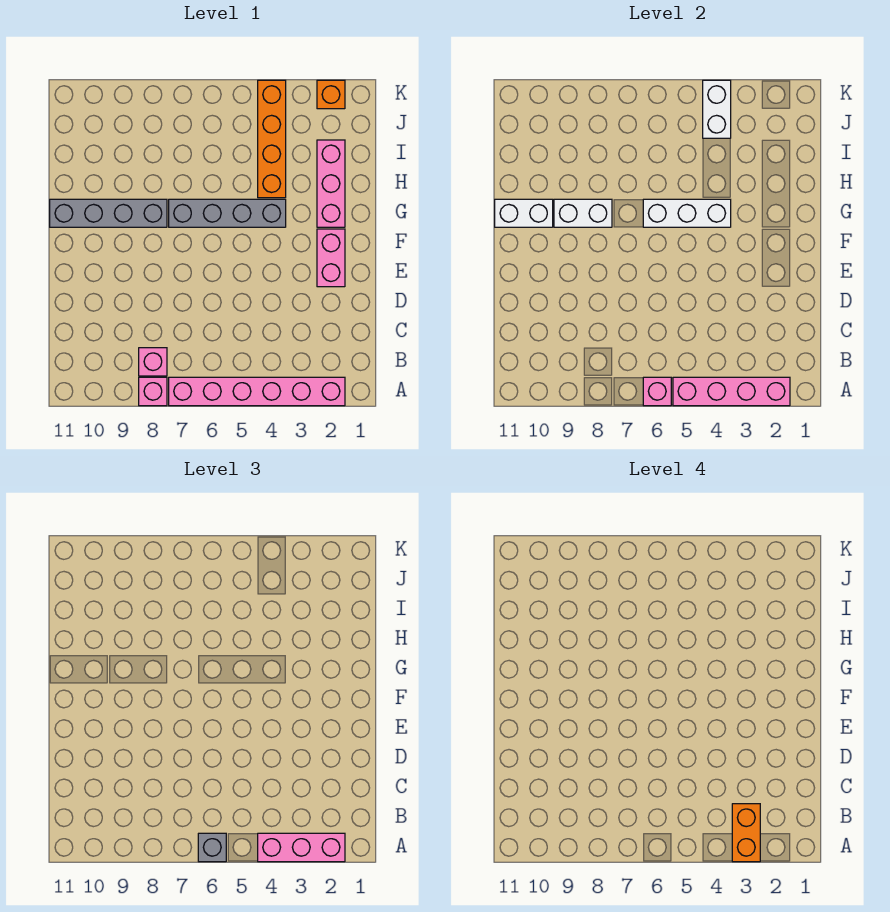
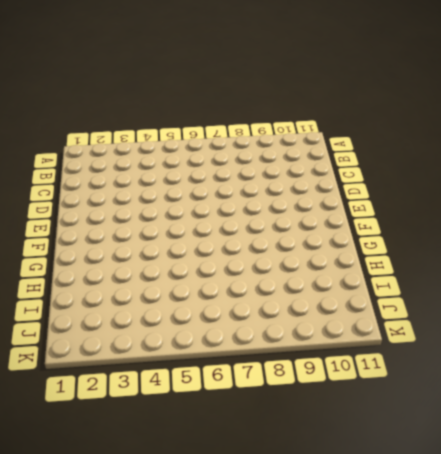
none -> pink brick A2:A7 level 1
none -> pink brick A8 level 1
none -> pink brick B8 level 1

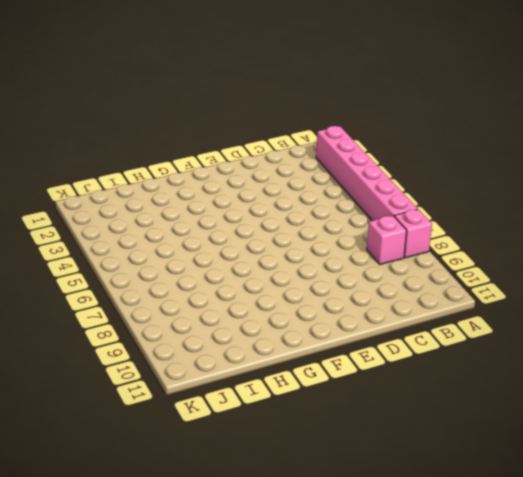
none -> pink brick E2:F2 level 1
none -> pink brick G2:I2 level 1
none -> grey brick G4:G7 level 1

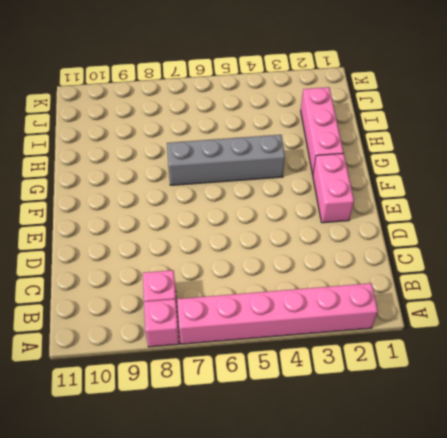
none -> grey brick G8:G11 level 1
none -> orange brick H4:K4 level 1
none -> orange brick K2 level 1

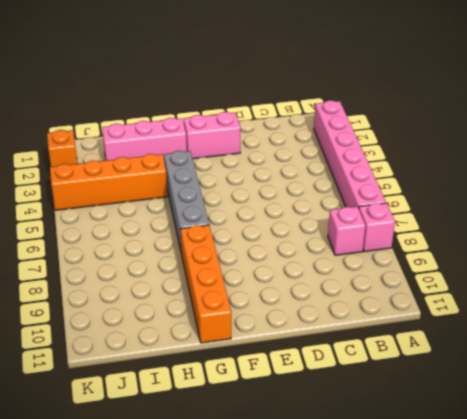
orange brick G8:G11 level 1 -> grey brick G8:G11 level 1
none -> pink brick A2:A5 level 2
none -> pink brick A6 level 2
none -> white brick G4:G6 level 2

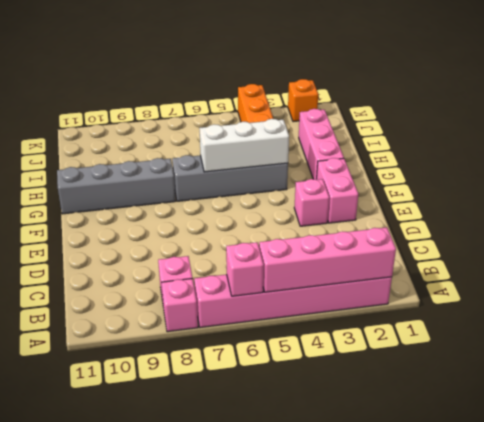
pink brick E3 level 1 -> none
none -> white brick G8:G9 level 2
none -> white brick G10:G11 level 2
none -> white brick J4:K4 level 2

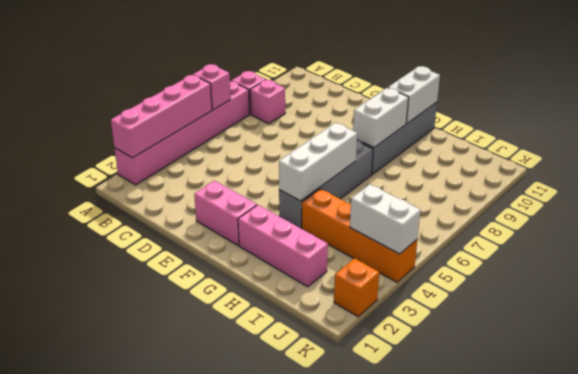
none -> pink brick A2:A4 level 3
none -> grey brick A6 level 3
none -> orange brick A3:B3 level 4

